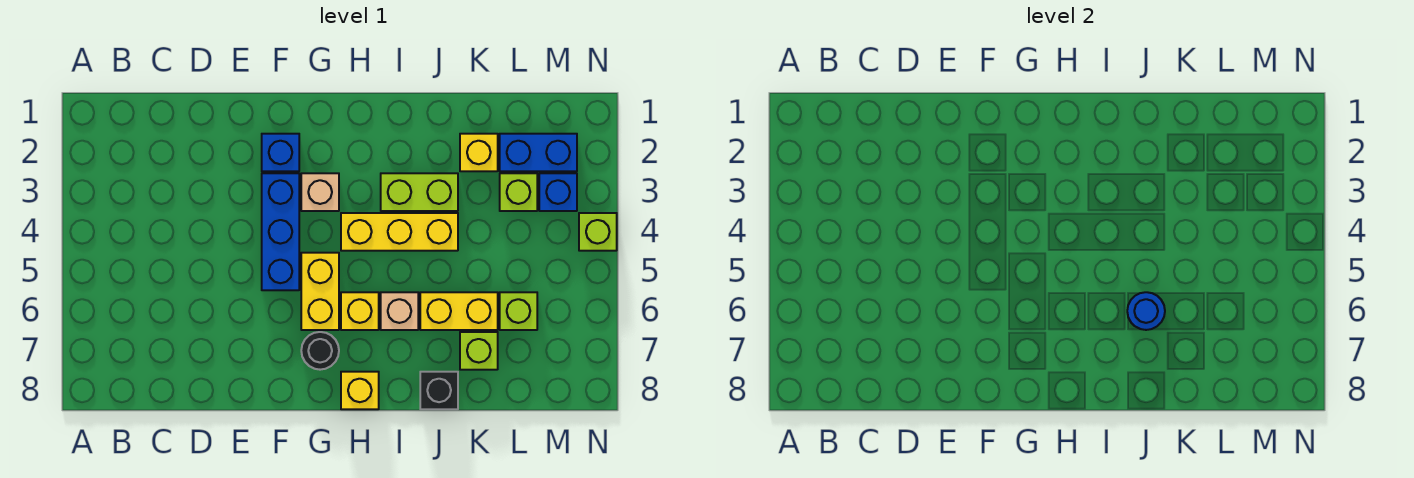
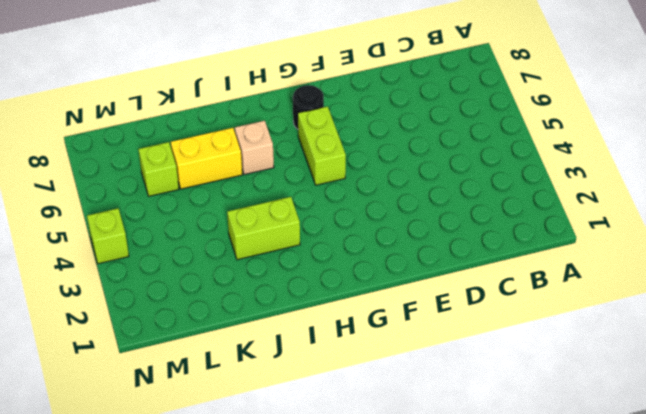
lime brick G5:G6 level 1 -> yellow brick G5:G6 level 1
none -> blue brick F2 level 1
none -> blue brick F3:F5 level 1
none -> tan brick G3 level 1

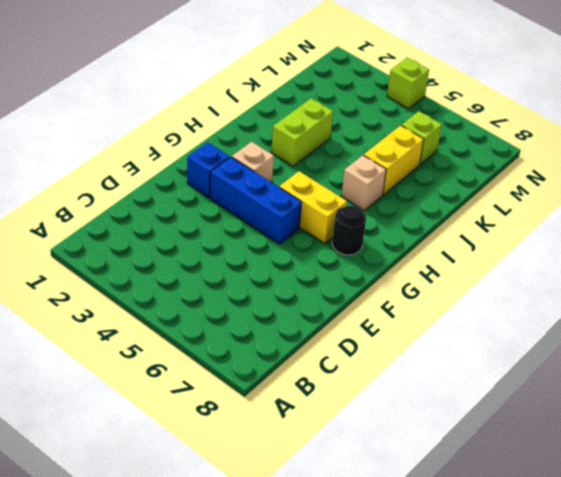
none -> yellow brick H4:J4 level 1
none -> yellow brick H6 level 1
none -> yellow brick H8 level 1

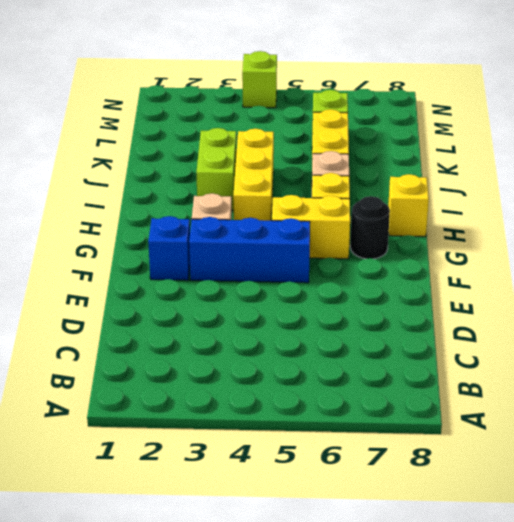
none -> black brick J8 level 1
none -> yellow brick K2 level 1
none -> lime brick K7 level 1

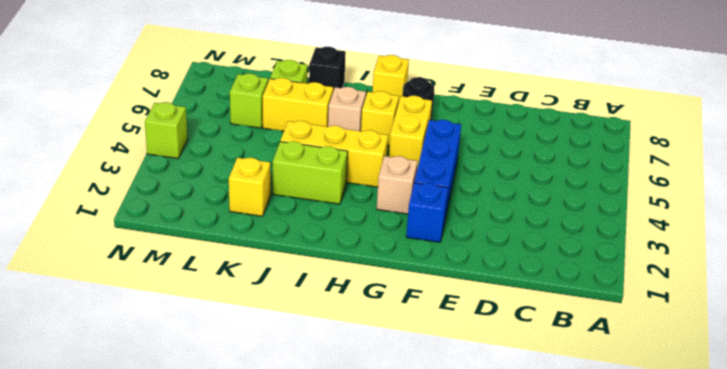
none -> blue brick L2:M2 level 1
none -> lime brick L3 level 1
none -> blue brick M3 level 1

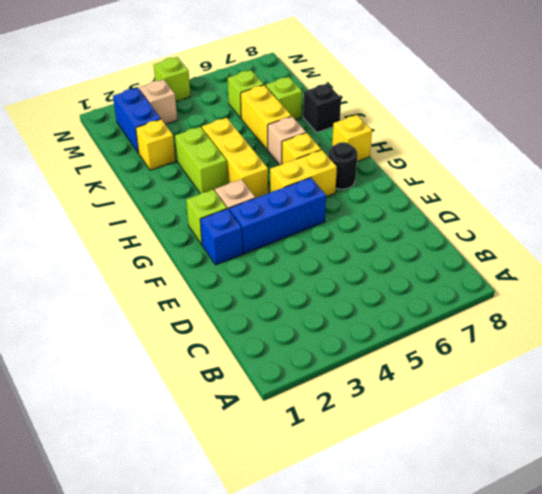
lime brick G2 level 1 -> lime brick L3 level 1
tan brick M3 level 1 -> blue brick M3 level 1
none -> blue round brick J6 level 2

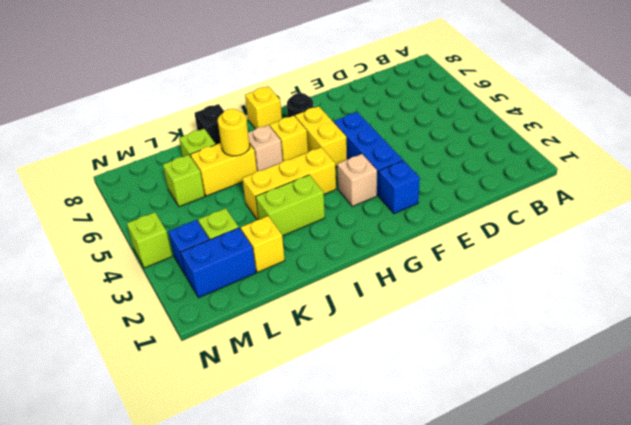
yellow round brick J6 level 2 -> blue round brick J6 level 2

